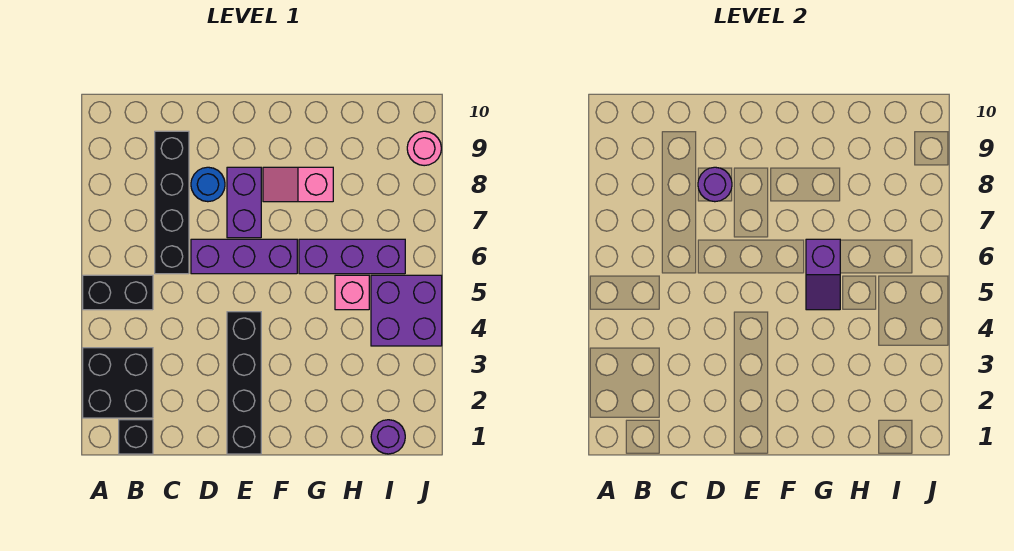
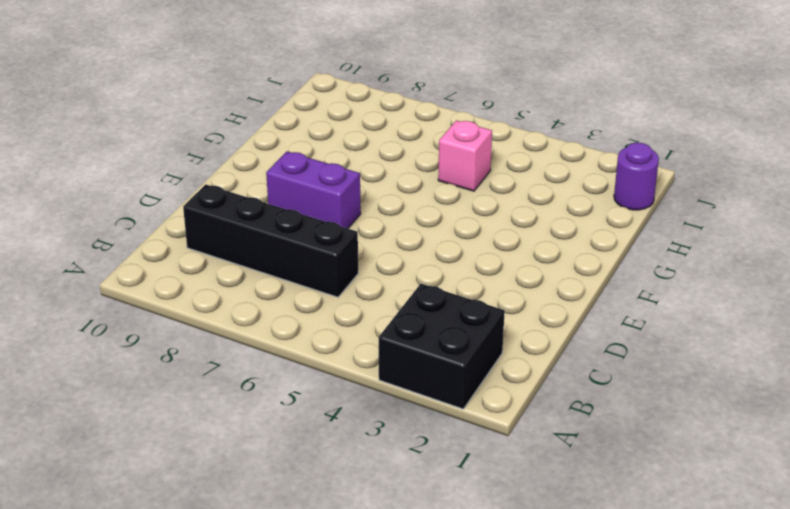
none -> black brick A5:B5 level 1
none -> black brick B1 level 1
none -> purple brick D6:F6 level 1

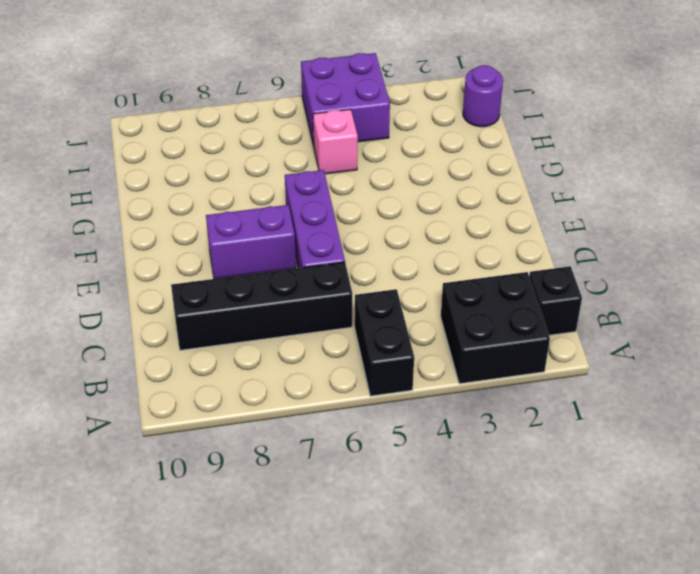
none -> blue round brick D8 level 1
none -> black brick E1:E4 level 1
none -> pink slope F8:G8 level 1 top G

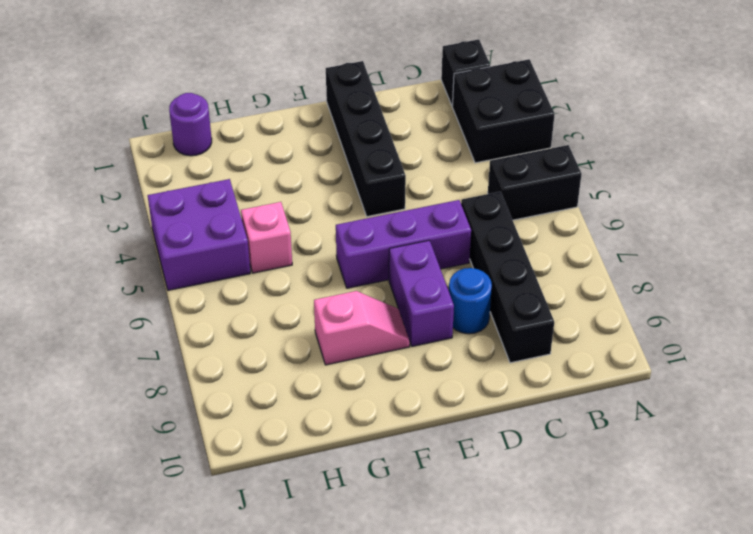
none -> purple brick G6:I6 level 1
none -> pink round brick J9 level 1
none -> purple round brick D8 level 2

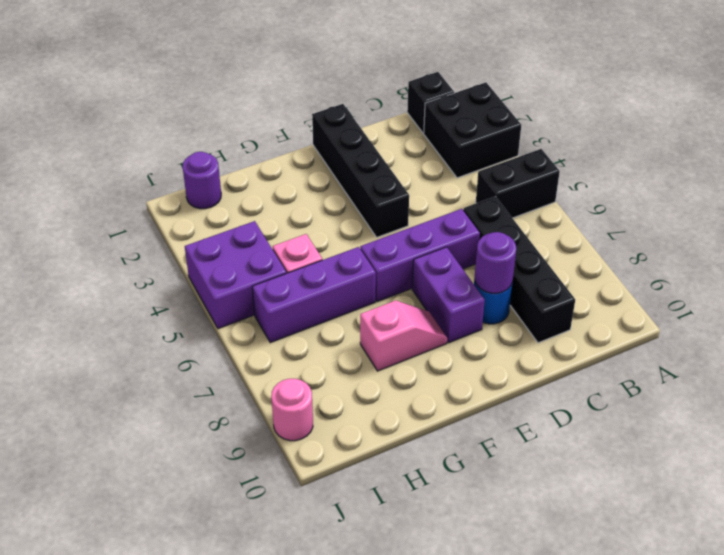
none -> purple slope G5:G6 level 2 top 6

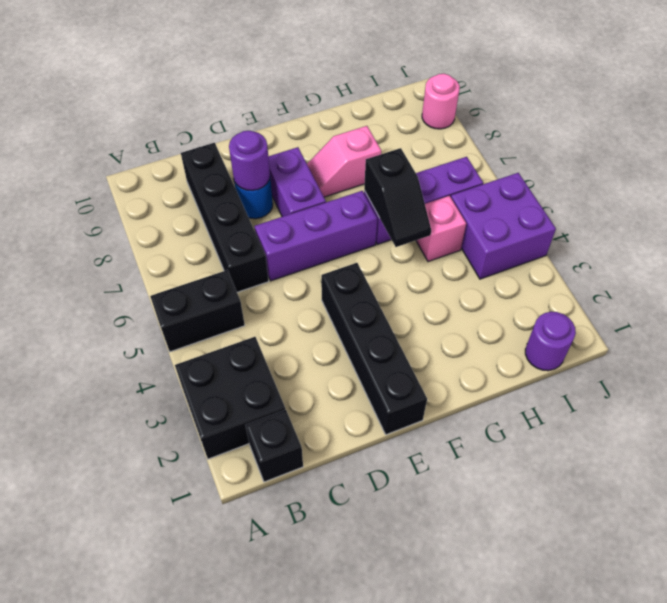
black slope G5:G6 level 2 top 6 -> purple slope G5:G6 level 2 top 6

